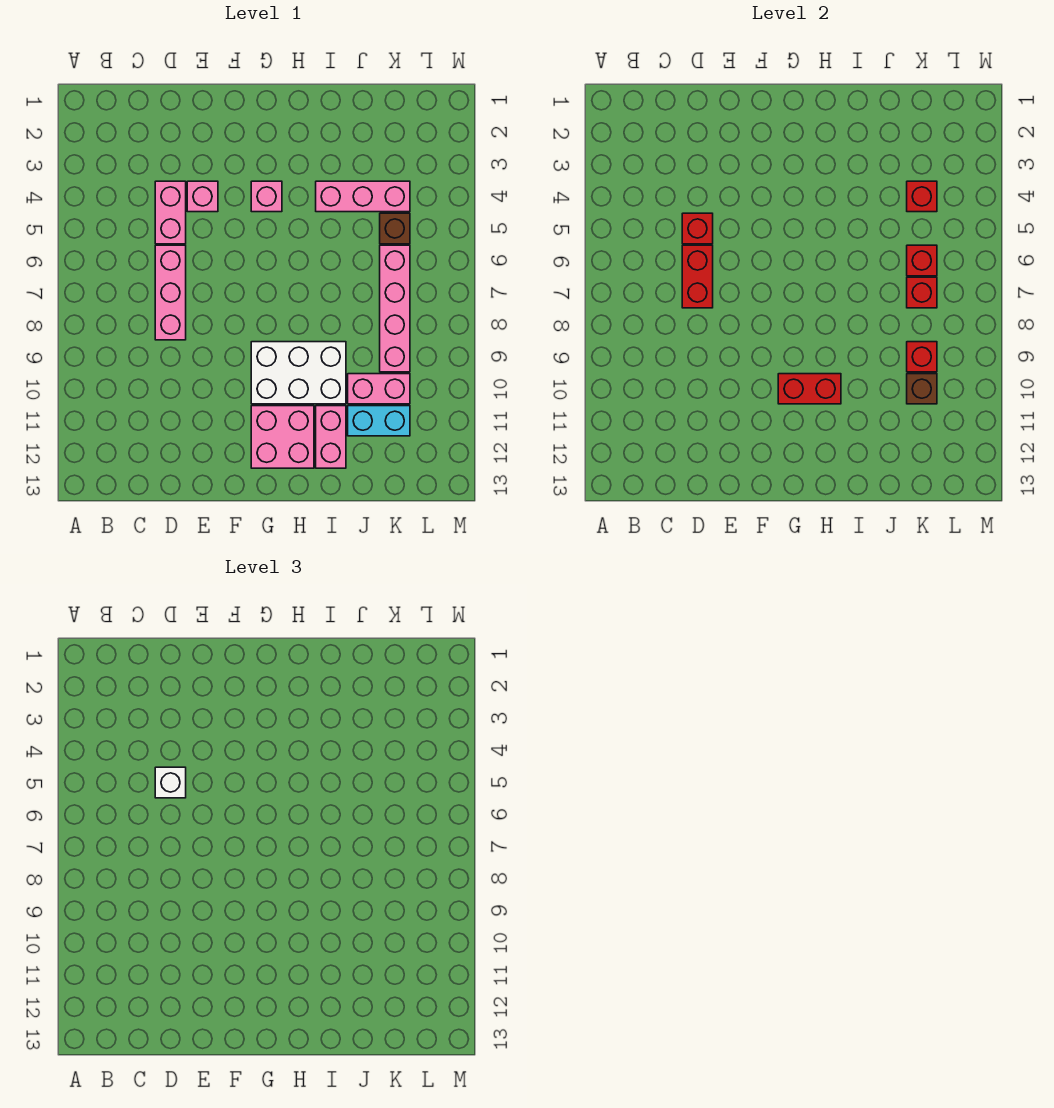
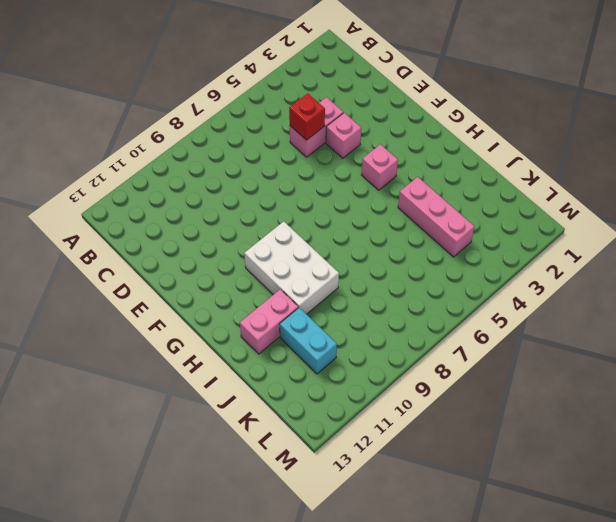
none -> pink brick D6:D8 level 1
none -> pink brick G11:H12 level 1
none -> pink brick J10:K10 level 1

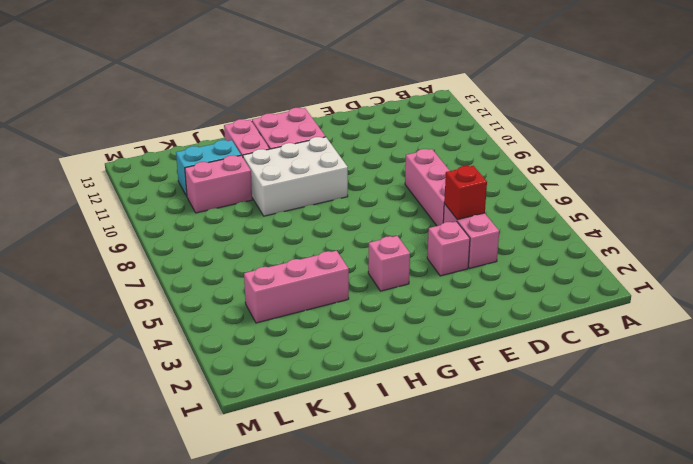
none -> brown brick K5 level 1
none -> pink brick K6:K9 level 1
none -> red brick D6:D7 level 2

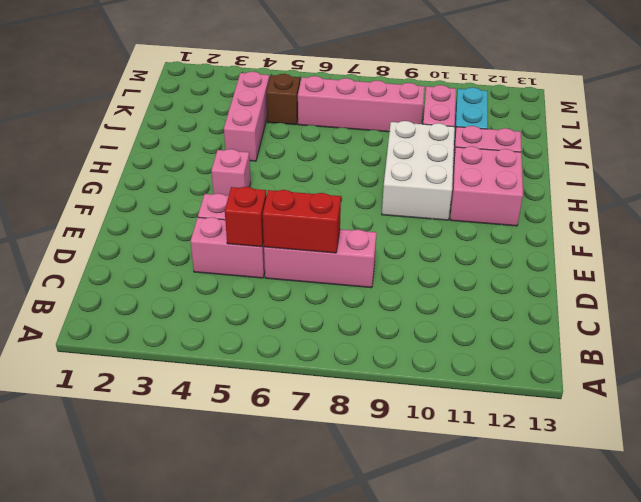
none -> red brick G10:H10 level 2
none -> red brick K4 level 2
none -> red brick K6 level 2

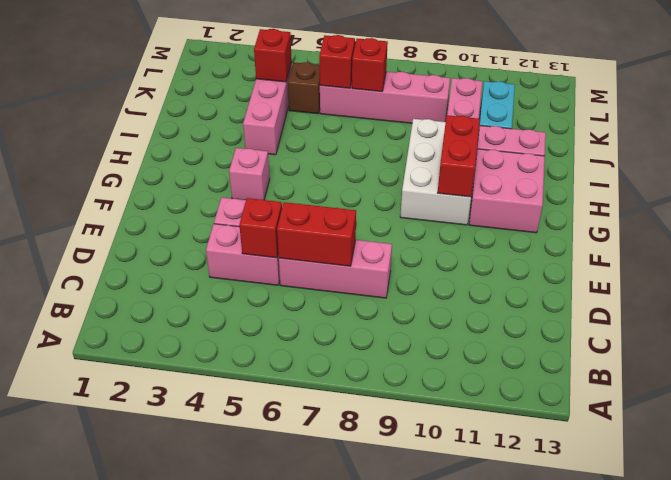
none -> red brick K9 level 2
none -> brown brick K10 level 2
none -> white brick D5 level 3

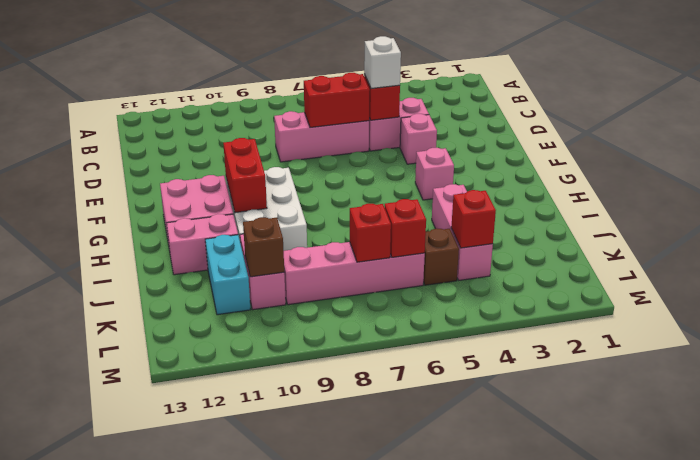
none -> red brick K9 level 2

